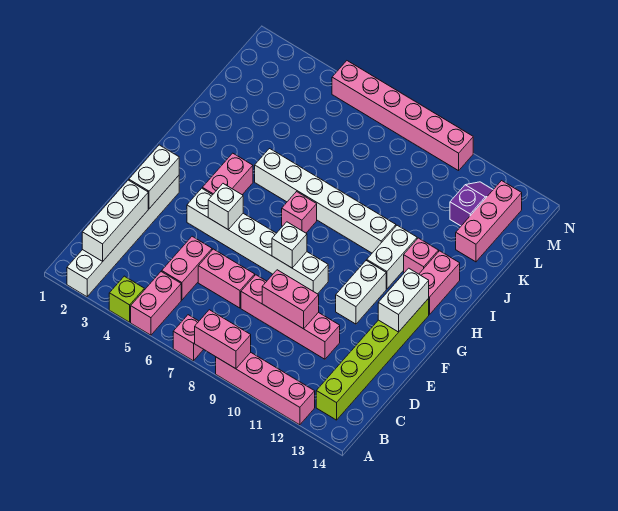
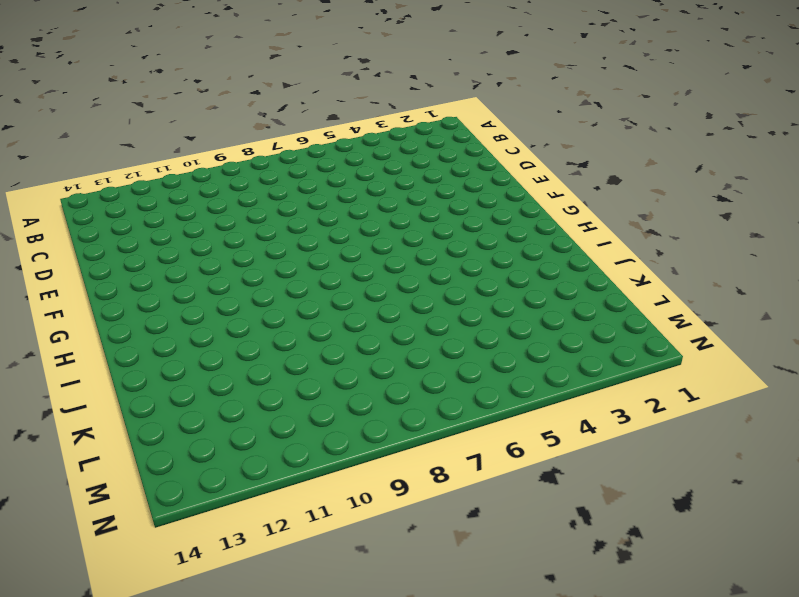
none -> white brick A2:F2 level 1
none -> lime brick A4 level 1
none -> pink brick A5:B5 level 1

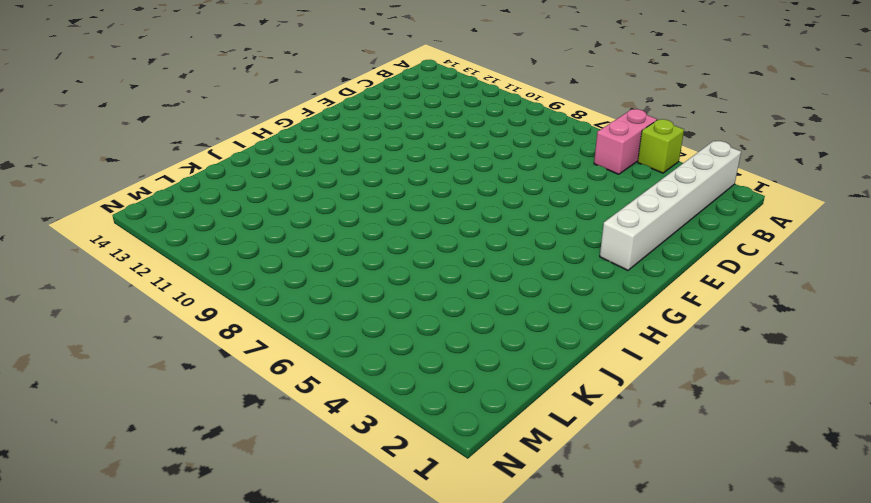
none -> pink brick A7 level 1
none -> pink brick A9:A12 level 1
none -> lime brick B13:G13 level 1

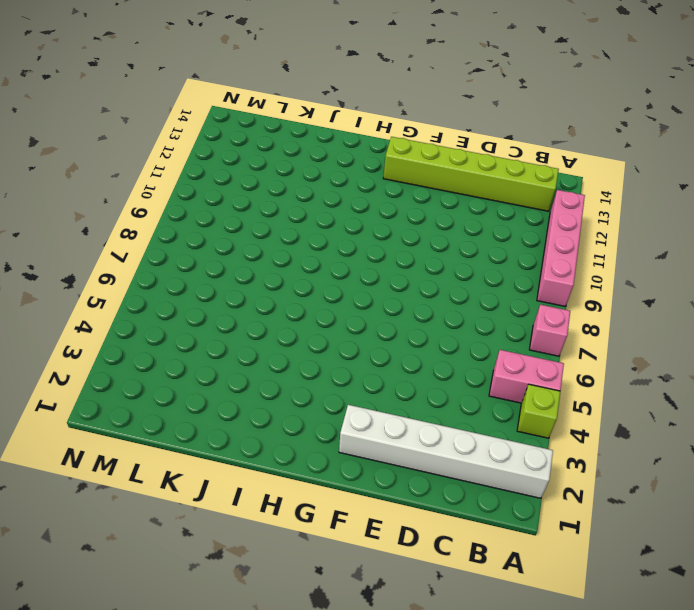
none -> pink brick C5:D5 level 1
none -> pink brick D6:D7 level 1
none -> pink brick D8:D11 level 1

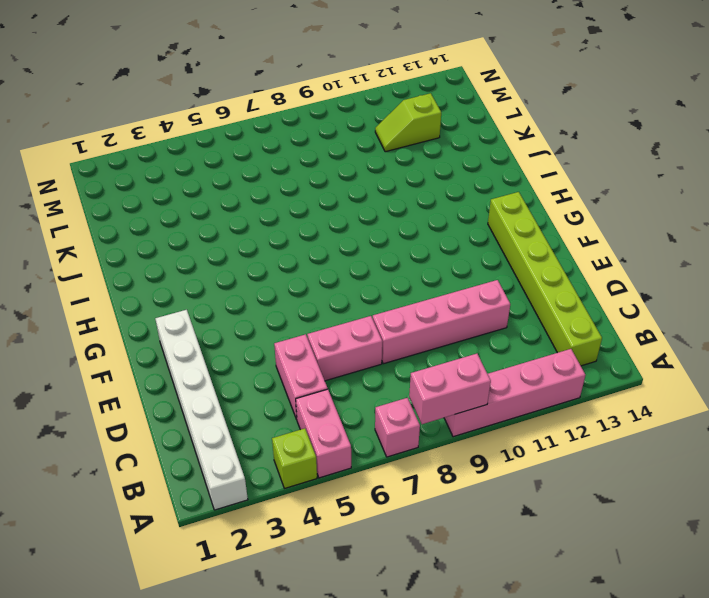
lime slope L11:L12 level 1 top 12 -> purple slope L12:M12 level 1 top L
none -> white brick F4:F9 level 1
none -> white brick F11:G11 level 1
none -> pink brick G4:H4 level 1

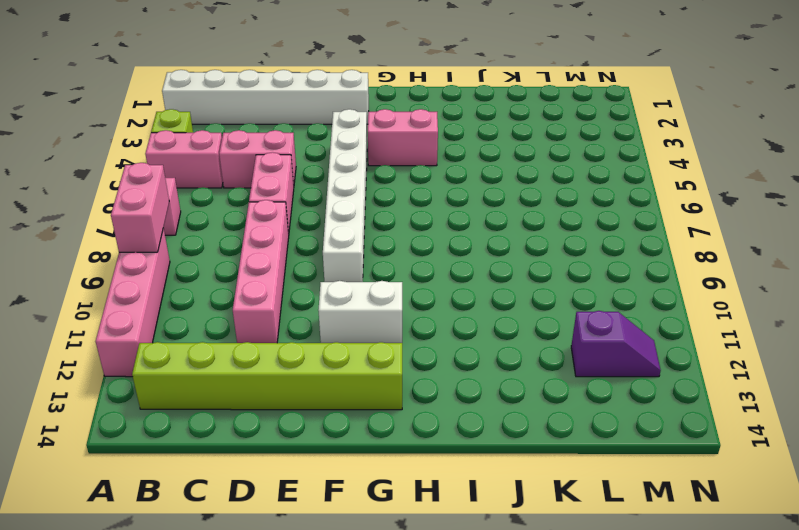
none -> pink brick H7 level 1
none -> white brick H11:I11 level 1
none -> pink brick H13:I13 level 1

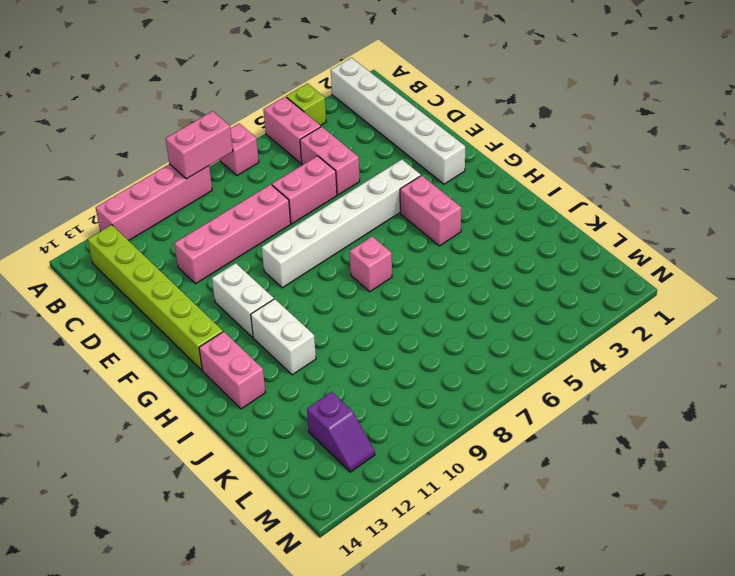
none -> white brick I5:I10 level 1
none -> pink brick I12 level 1
none -> pink brick K13:M13 level 1

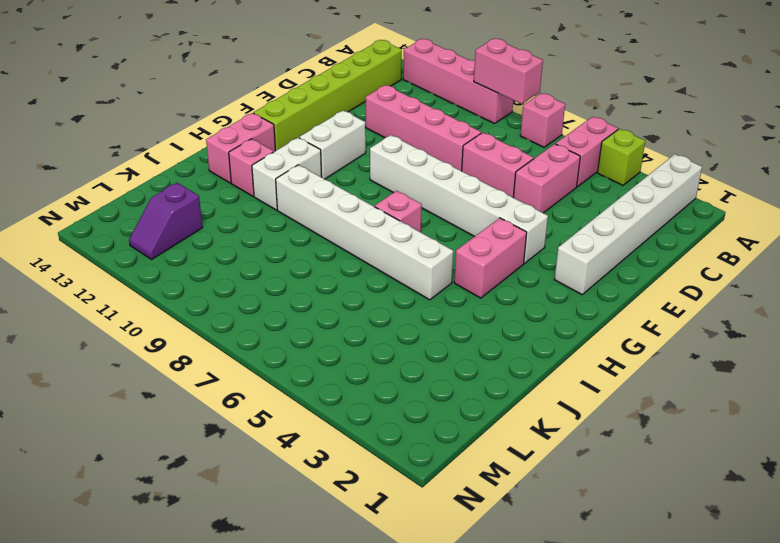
none -> pink brick K13:M13 level 1
none -> pink brick N5:N10 level 1
none -> white brick B2:D2 level 2

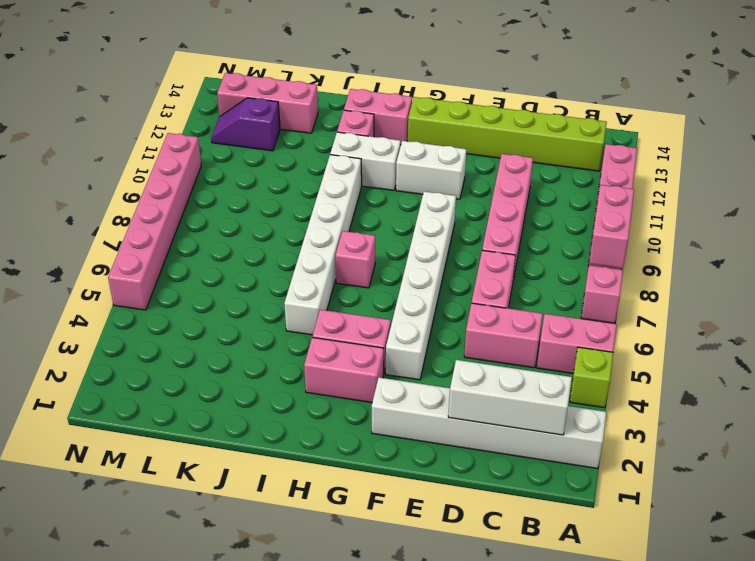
pink brick G3:H3 level 1 -> pink brick D9:D10 level 2
none -> white brick E2:F2 level 2
none -> white brick F5 level 2
none -> white brick F8 level 2

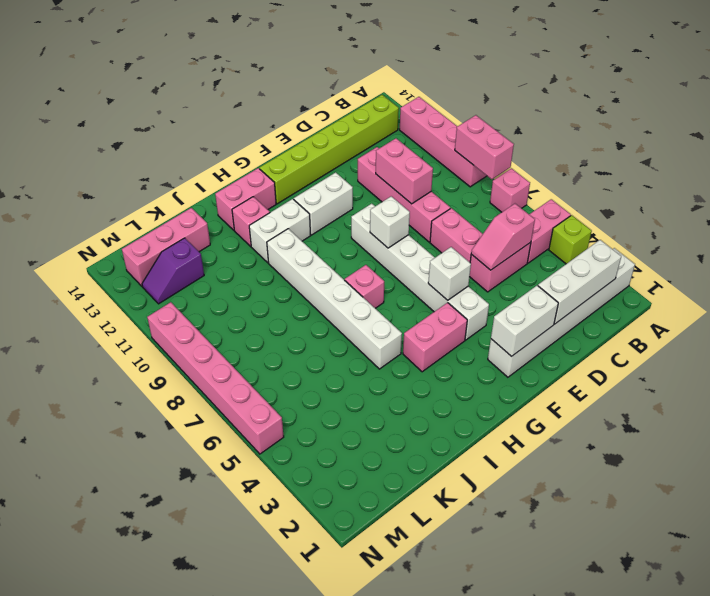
pink slope C5:D5 level 2 top C -> none
none -> white brick F13:G13 level 2

